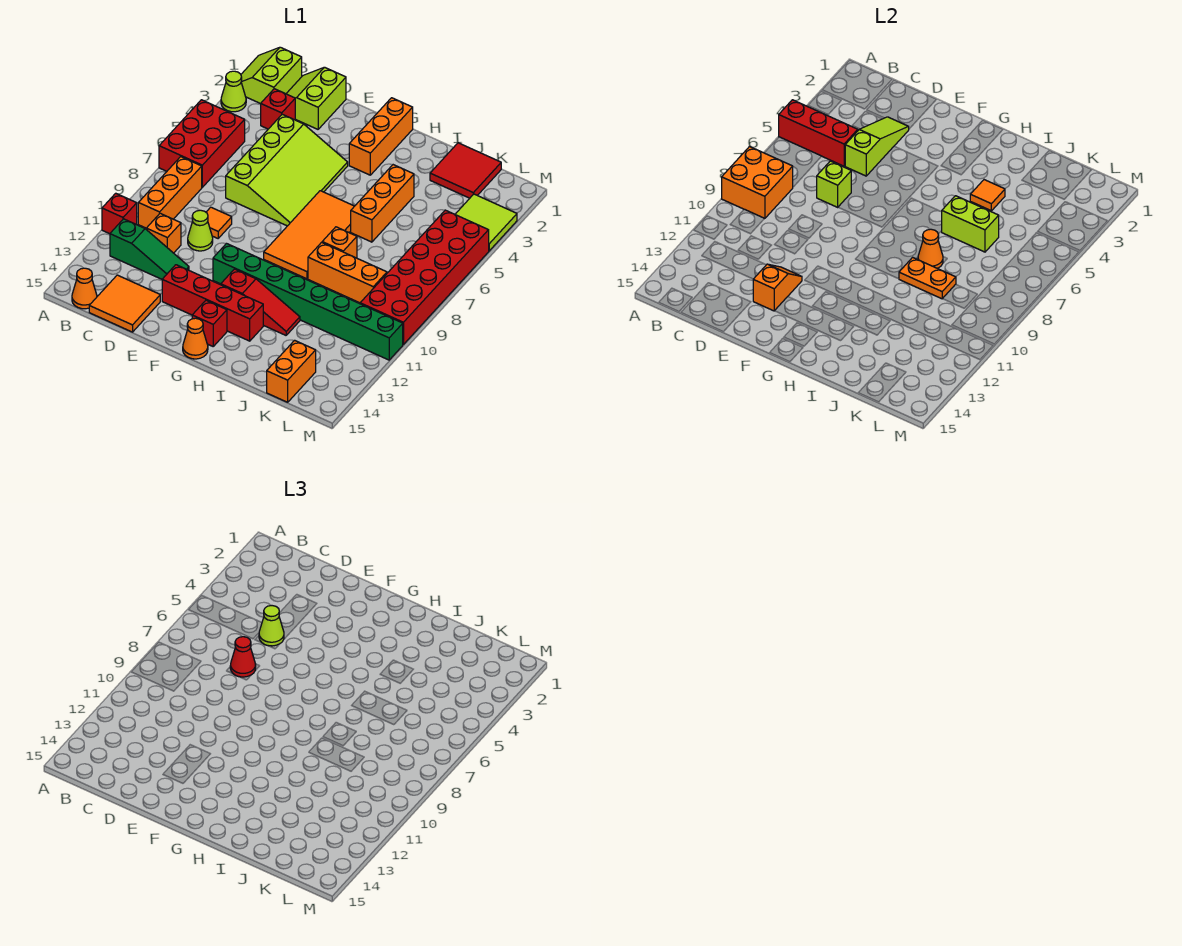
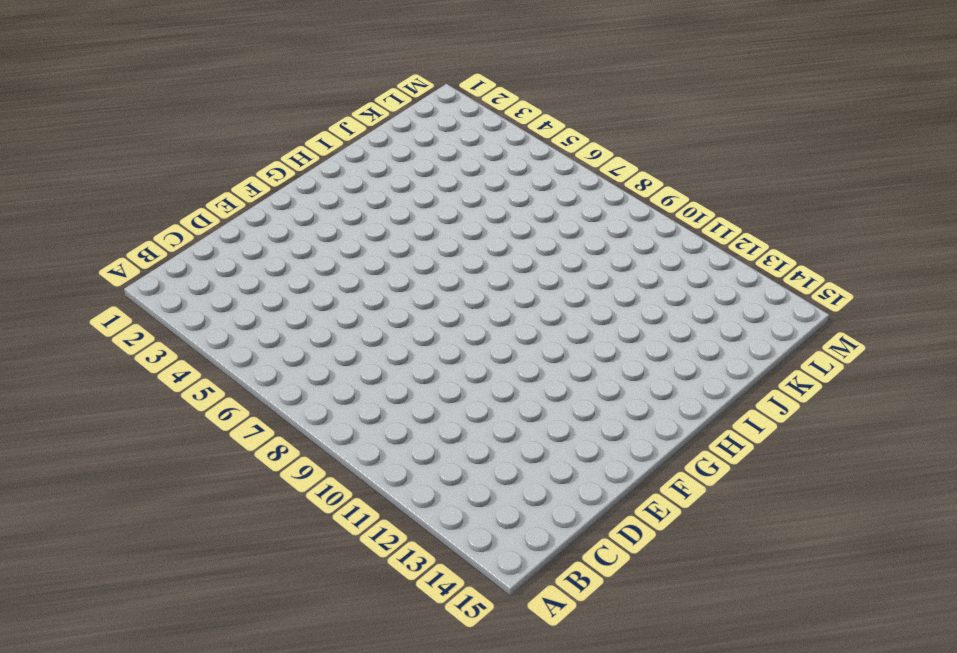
none -> lime slope A1:B2 level 1 top B
none -> lime cone A3 level 1
none -> red brick A5:B7 level 1
none -> red brick A11 level 1

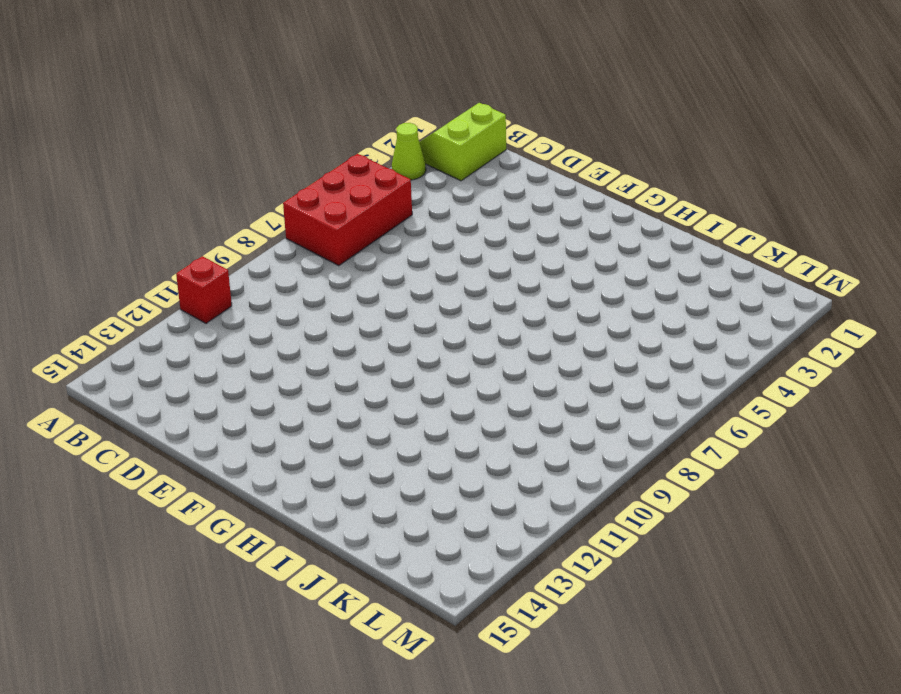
none -> orange brick B8:B10 level 1
none -> green slope B12:D12 level 1 top B
none -> orange cone B15 level 1
none -> lime slope C1:D2 level 1 top D

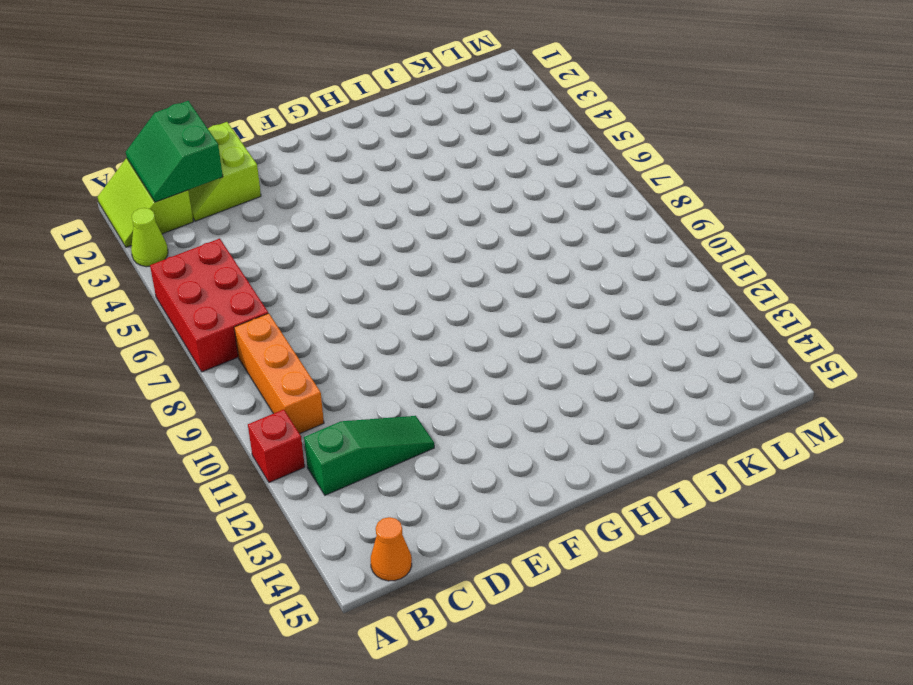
green slope B1:C2 level 2 top C -> none
none -> red brick C3 level 1
none -> orange brick C11 level 1
none -> orange tile C14:D15 level 1
none -> lime slope D4:F7 level 1 top D

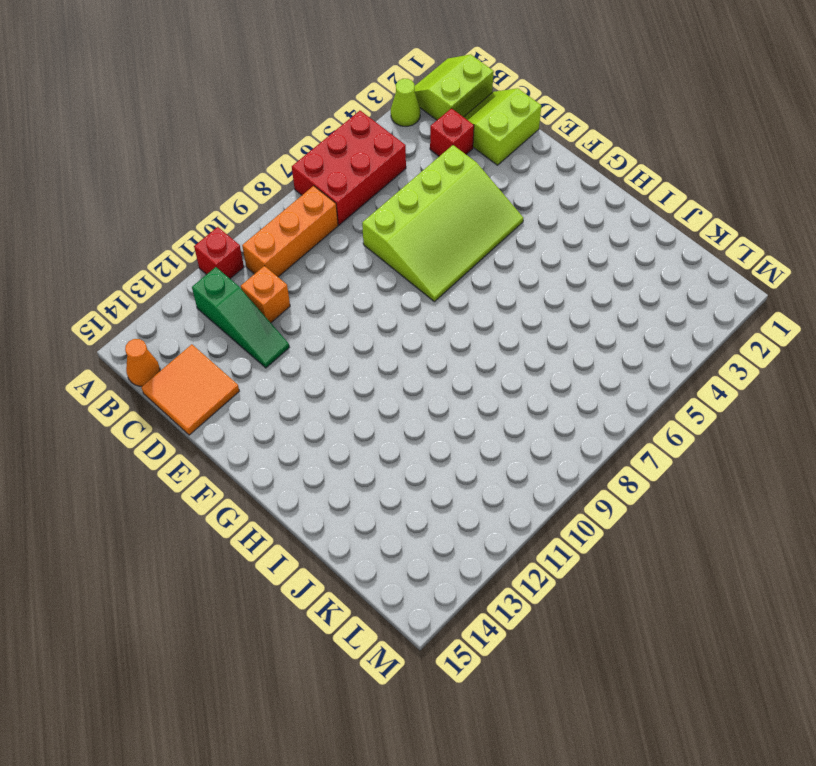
none -> orange tile D9 level 1
none -> lime cone D10 level 1
none -> red brick E13:H13 level 1
none -> green brick F11:M11 level 1

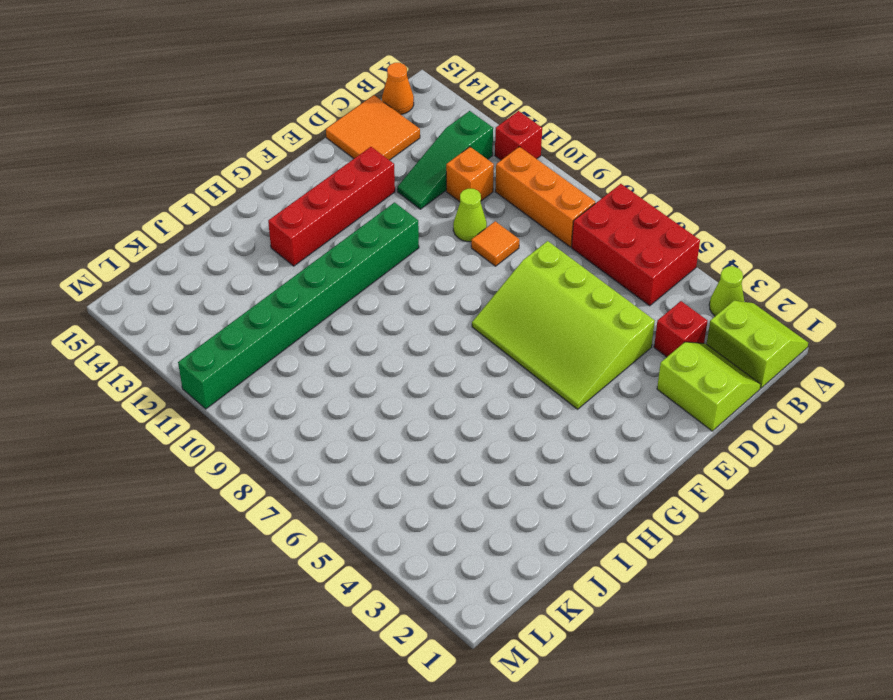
none -> orange brick G1:G3 level 1
none -> orange tile G6:H9 level 1
none -> red slope G12:I12 level 1 top G
none -> red brick G14 level 1

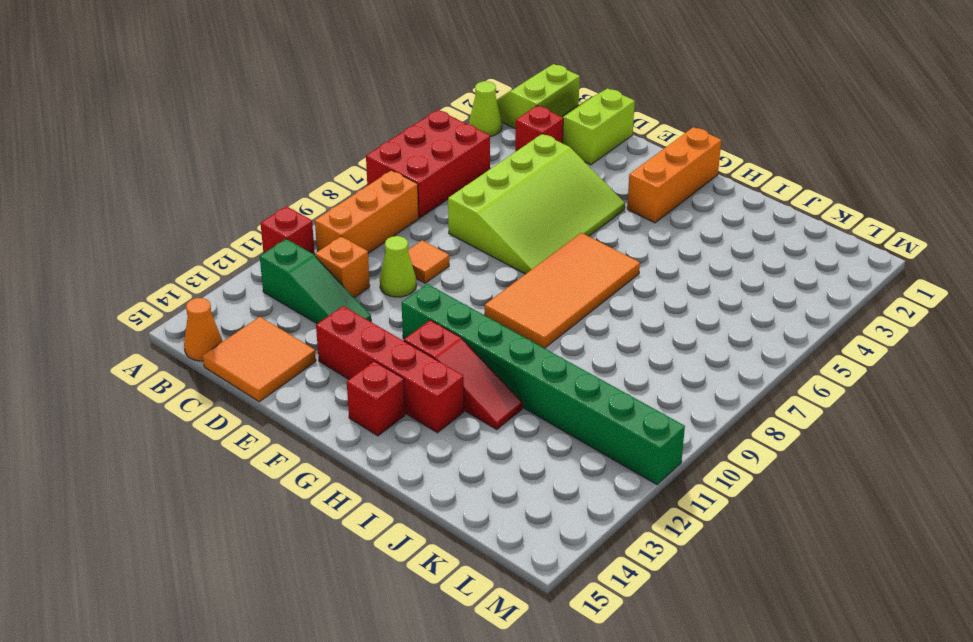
none -> orange cone G15 level 1
none -> orange brick I4:I6 level 1
none -> orange brick I8 level 1
none -> orange brick I9:K9 level 1

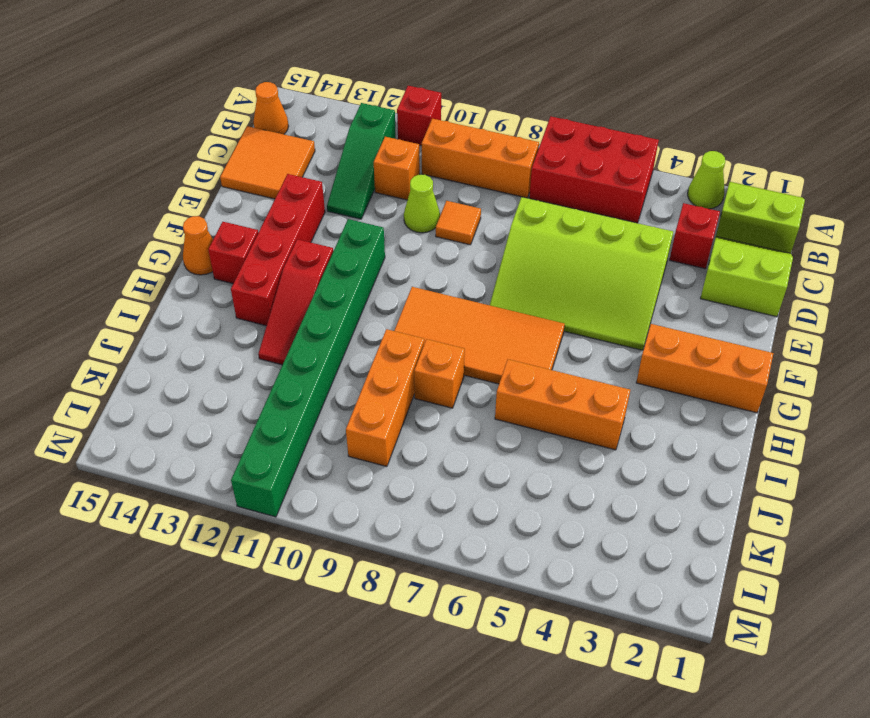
none -> red tile J1:K2 level 1
none -> orange brick K14:K15 level 1
none -> lime tile L3:M4 level 1
none -> red brick L5:M10 level 1

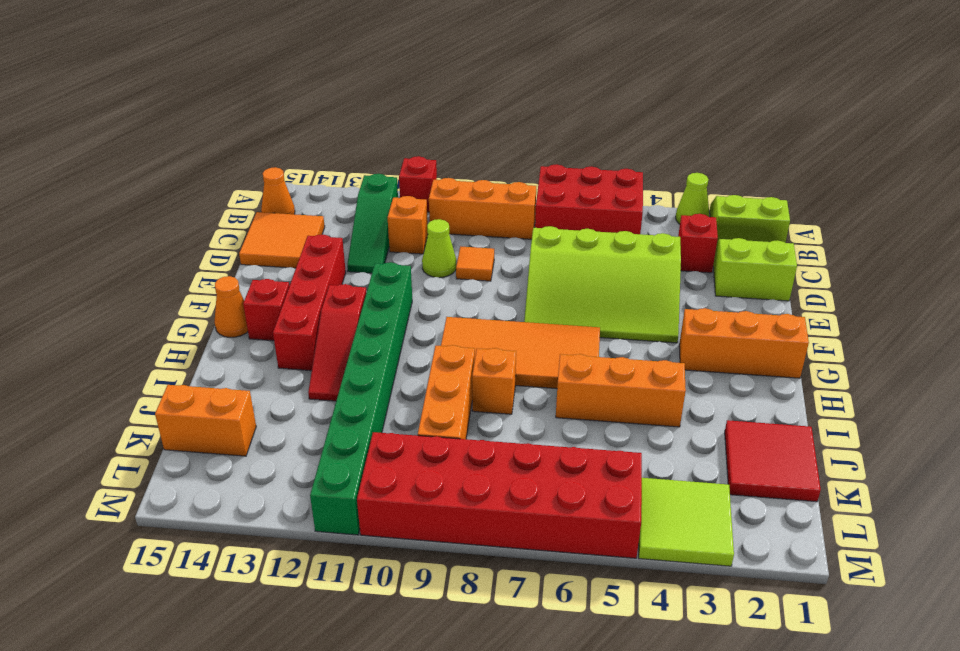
none -> red brick A5:C5 level 2
none -> orange brick A8:B9 level 2
none -> lime slope D3:D5 level 2 top 5
none -> lime brick D7 level 2

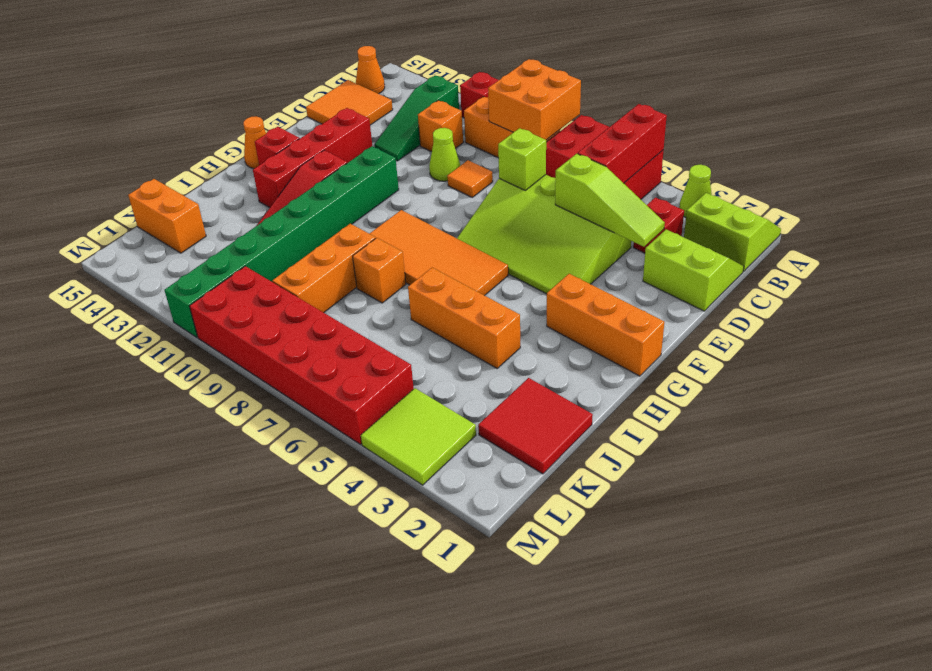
none -> orange slope E12:E13 level 2 top 13
none -> orange tile I4 level 2
none -> lime brick I6:J6 level 2
none -> orange cone I8 level 2

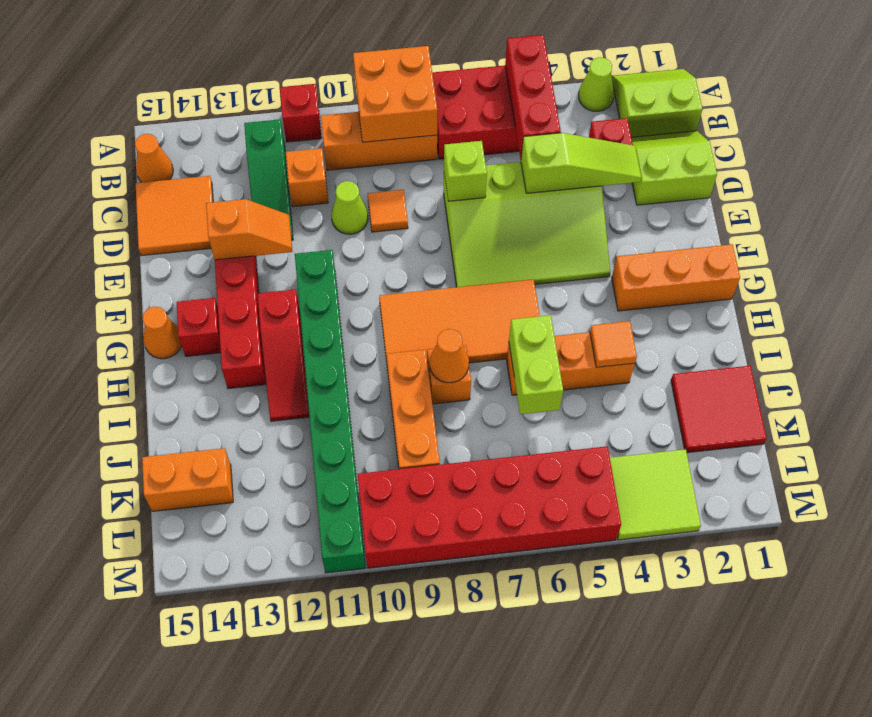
none -> orange plate I9:J9 level 2
none -> lime cone D5 level 3
none -> red cone D7 level 3

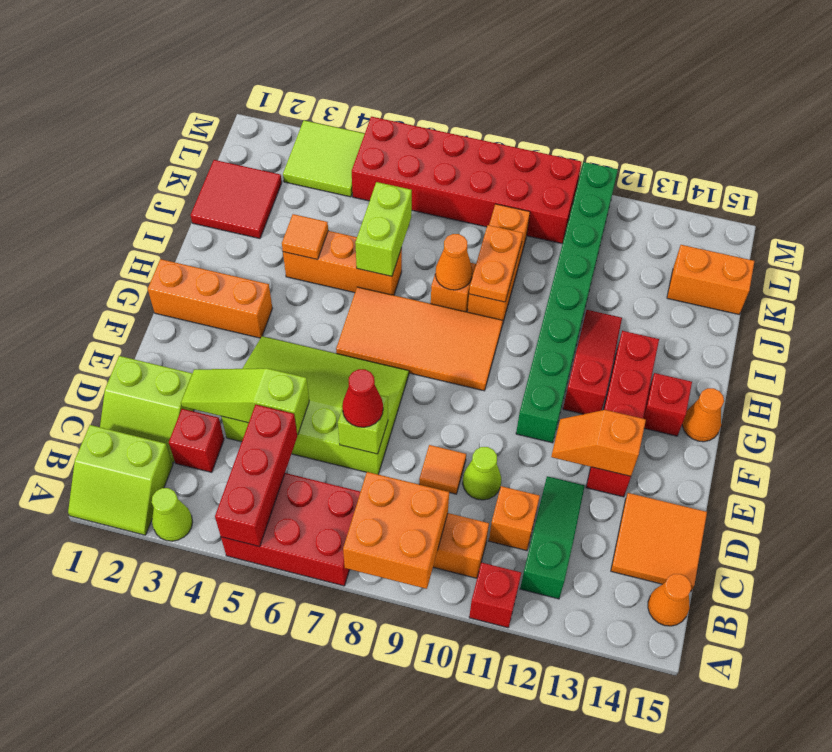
none -> lime cone D5 level 3

